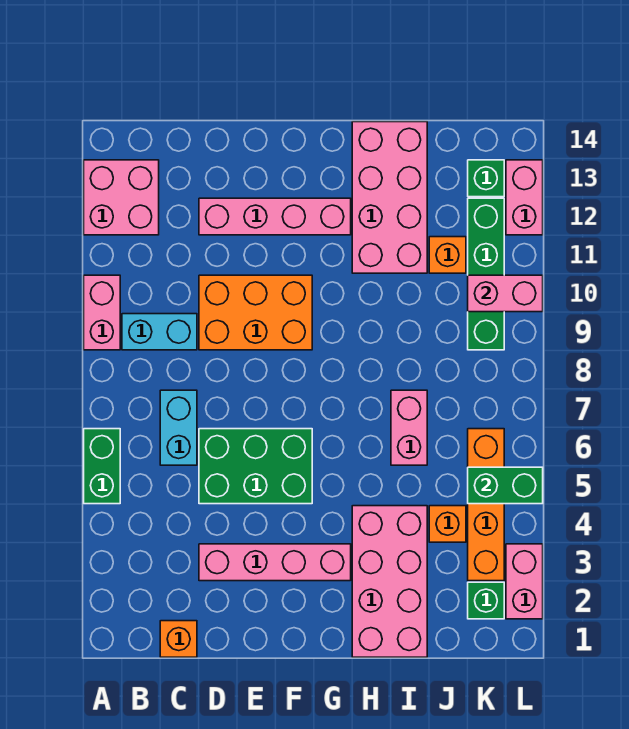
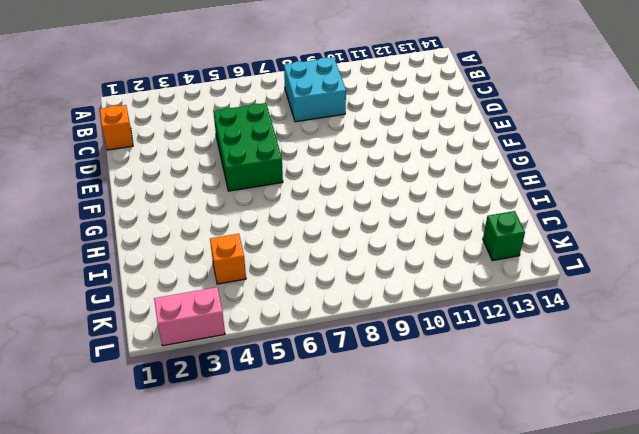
cyan brick B8:C9 level 1 -> cyan brick B9:C9 level 1
none -> green brick A5:A6 level 1
none -> pink brick A9:A10 level 1
none -> pink brick A12:B13 level 1

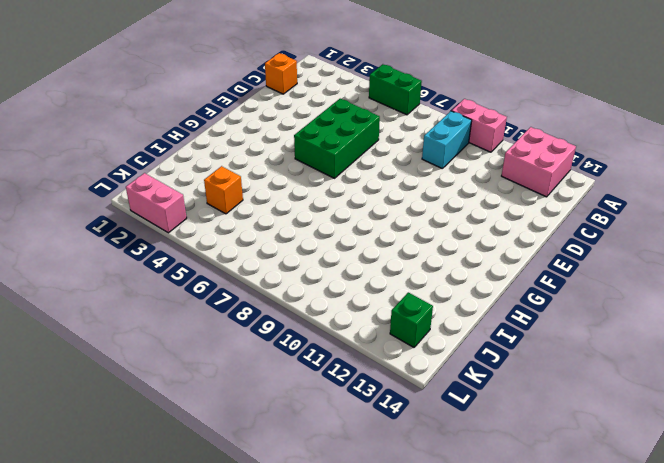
none -> cyan brick C6:C7 level 1
none -> pink brick D3:G3 level 1
none -> orange brick D9:F10 level 1

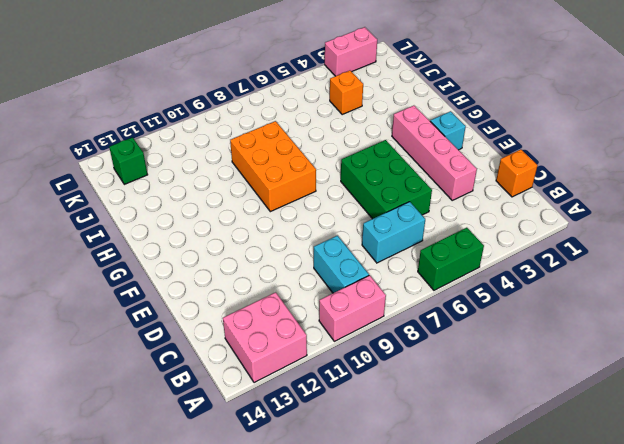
cyan brick F2 level 1 -> none
orange brick G8:I9 level 1 -> orange brick D9:F10 level 1
none -> pink brick D12:G12 level 1
none -> pink brick H1:I4 level 1
none -> pink brick H11:I14 level 1

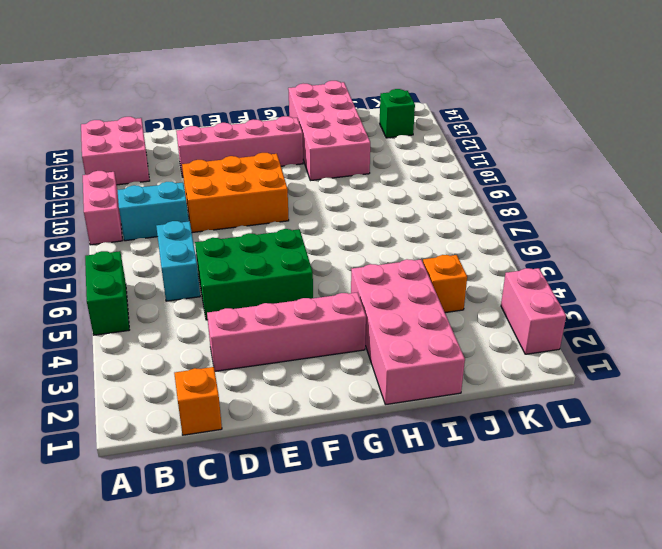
none -> pink brick I6:I7 level 1
none -> orange brick J11 level 1
none -> green brick K2 level 1

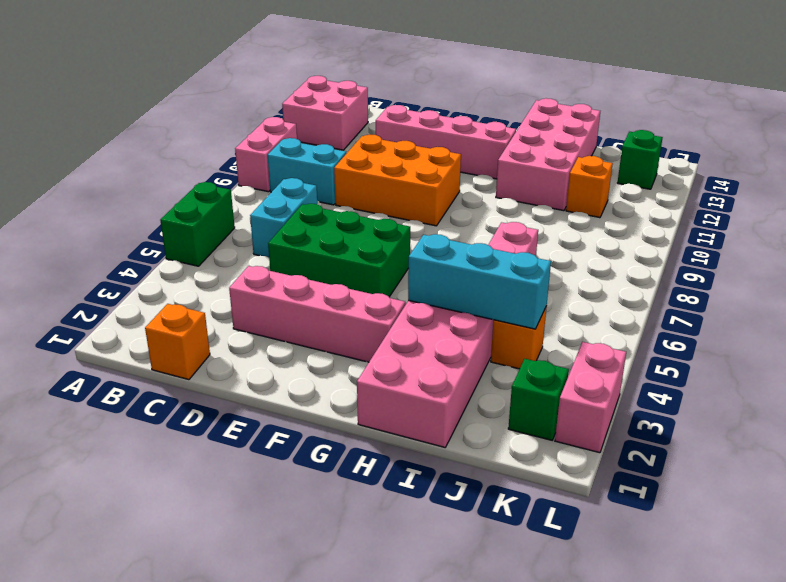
cyan brick H4:J4 level 2 -> none
none -> orange brick K3:K6 level 1
none -> green brick K9:K12 level 1
none -> pink brick L12:L13 level 1

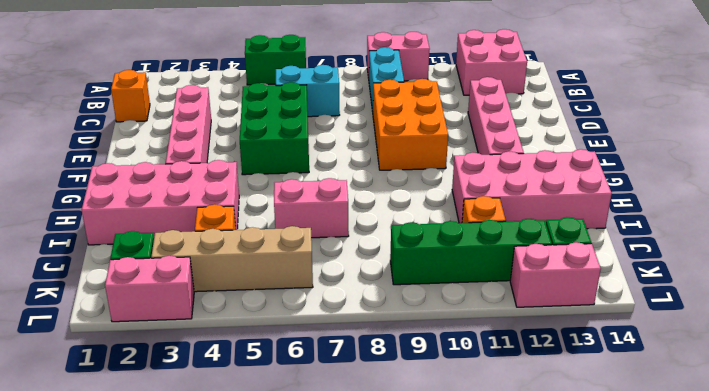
tan brick K3:K6 level 1 -> orange brick K3:K6 level 1
none -> green brick K5:L5 level 2
none -> pink brick K10:L10 level 2

